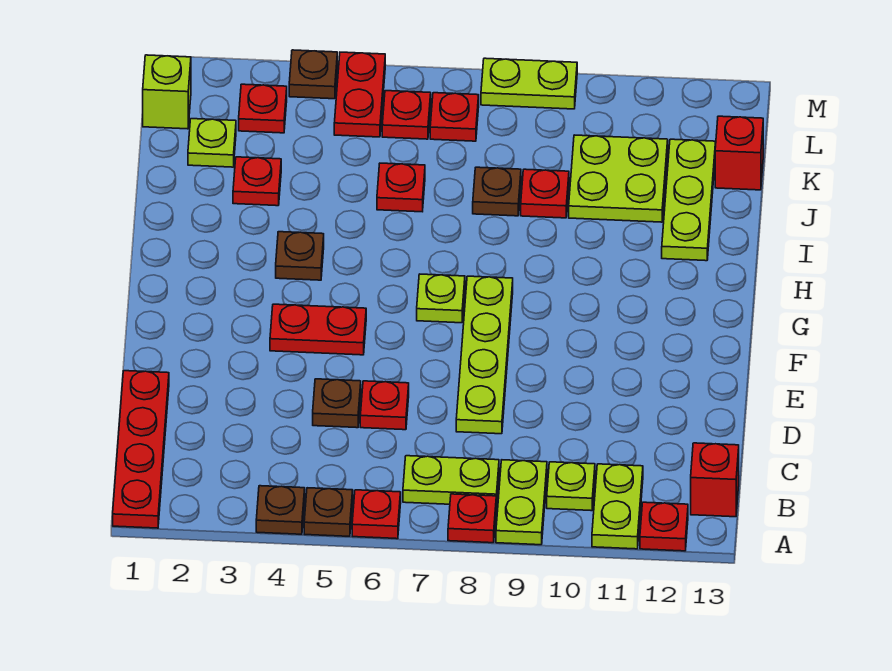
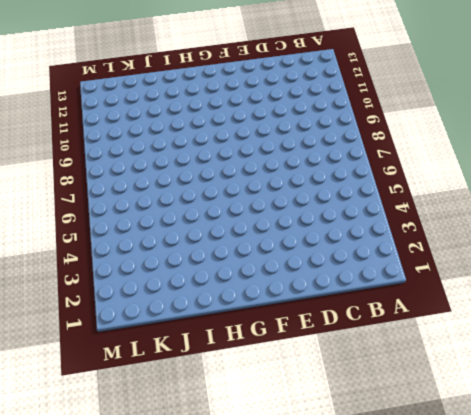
none -> red plate A1:D1 level 1
none -> brown plate A4 level 1
none -> brown plate A5 level 1
none -> red plate A6 level 1

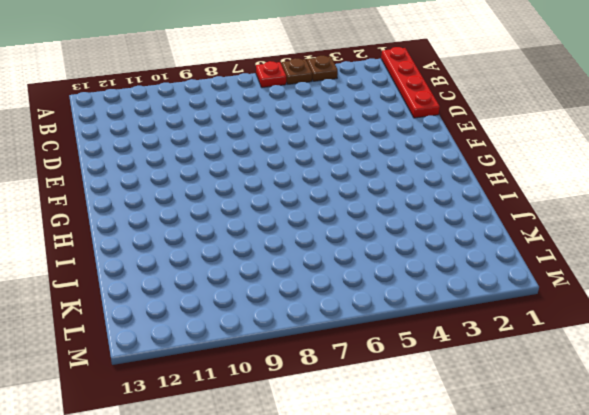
none -> red plate A8 level 1
none -> lime plate A9:B9 level 1
none -> lime plate A11:B11 level 1
none -> red plate A12 level 1

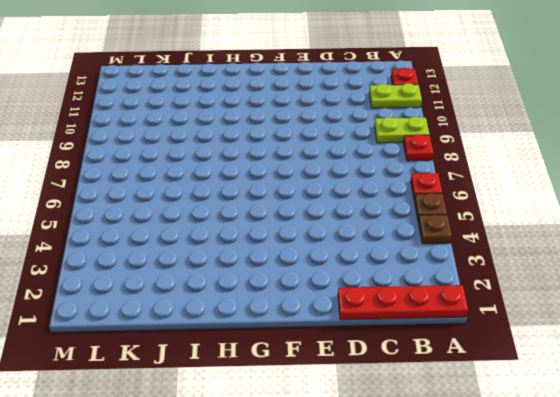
none -> lime plate B7:B8 level 1
none -> lime plate B10 level 1
none -> red brick B13 level 1
none -> brown plate D5 level 1

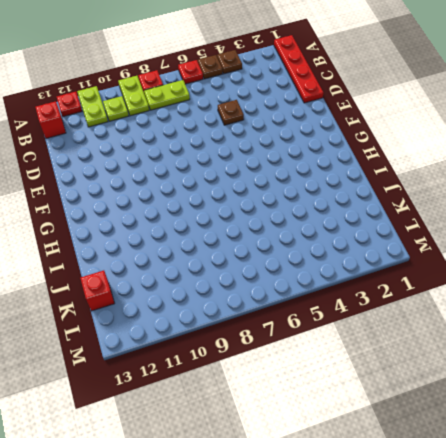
none -> red plate D6 level 1
none -> lime plate D8:G8 level 1
none -> red plate F4:F5 level 1
none -> lime plate G7 level 1

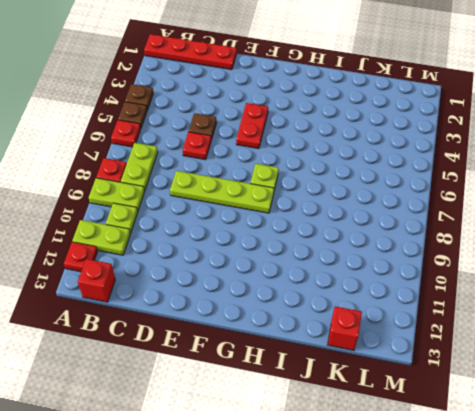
none -> brown plate H4 level 1
none -> lime plate I12:K12 level 1
none -> red plate J3 level 1
none -> red plate J6 level 1

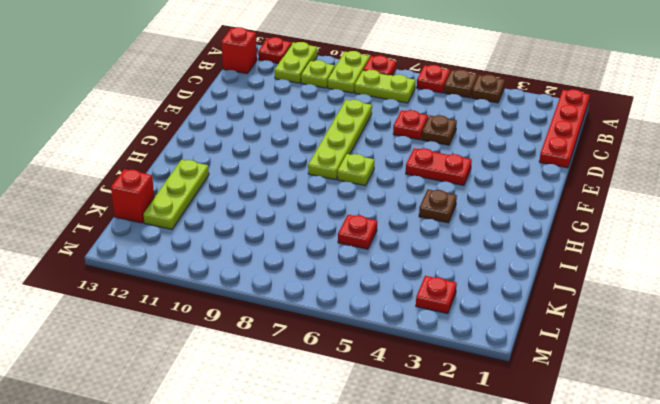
none -> red plate J3 level 1
none -> brown plate J8 level 1
none -> red plate J9 level 1
none -> lime plate J10:K11 level 1

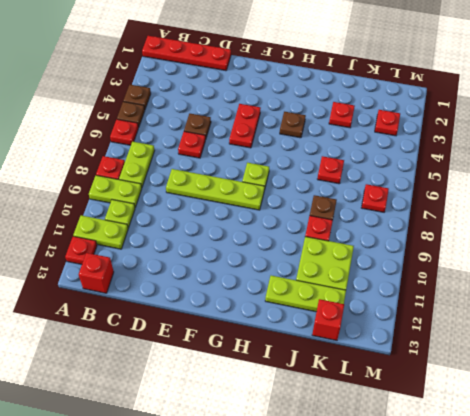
none -> lime plate K2 level 1
none -> lime brick L1 level 1
none -> red plate L5:M5 level 1
none -> red plate L6 level 1

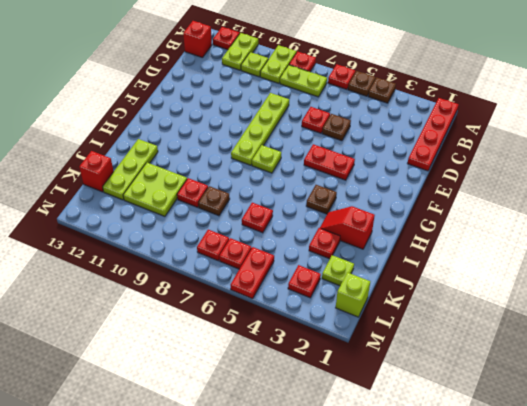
red slope I2:I3 level 1 top 2 -> none
none -> brown plate M4 level 1
none -> lime plate M8:M9 level 1

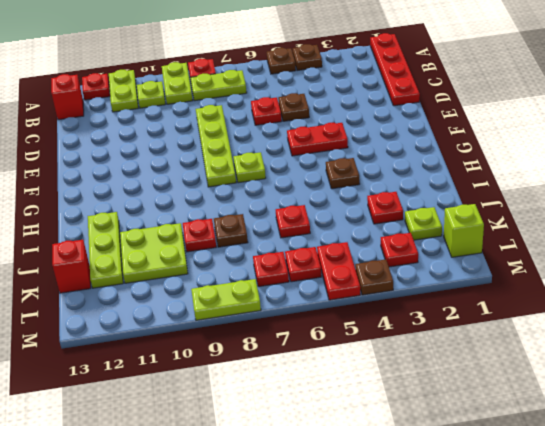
none -> red plate A6 level 1

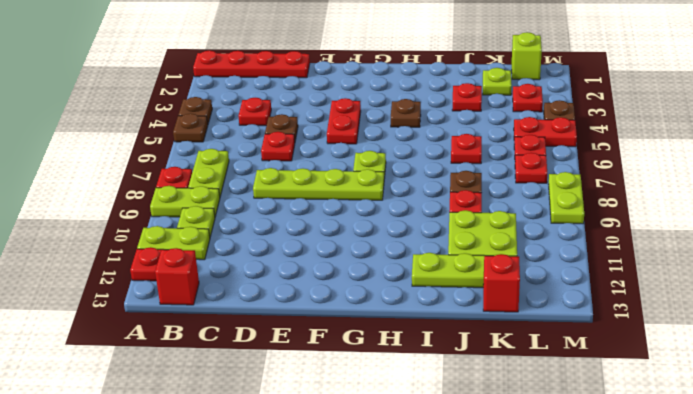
red plate C4 level 1 -> red plate A6 level 1

